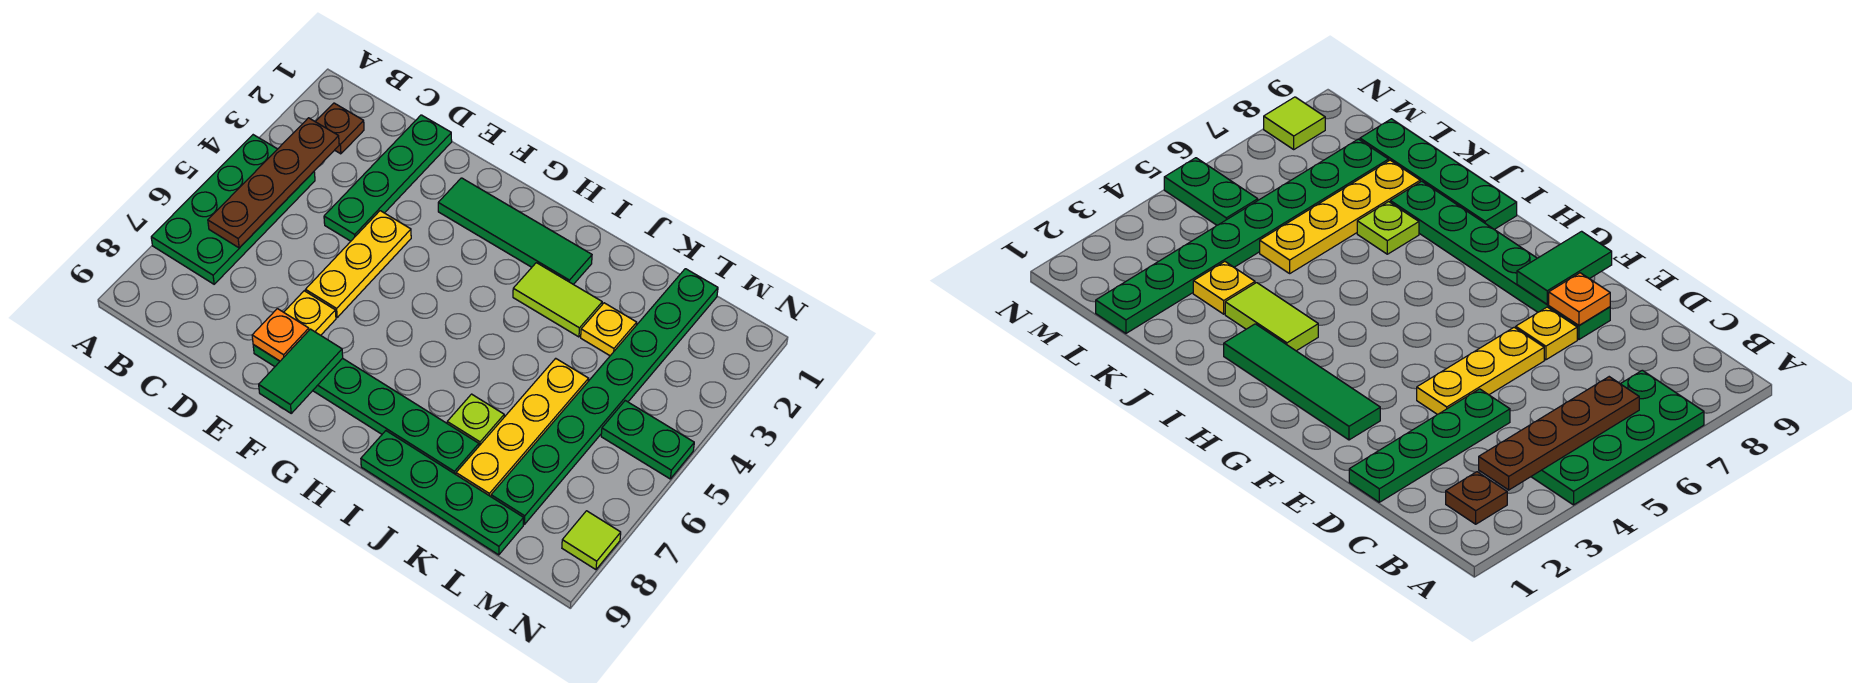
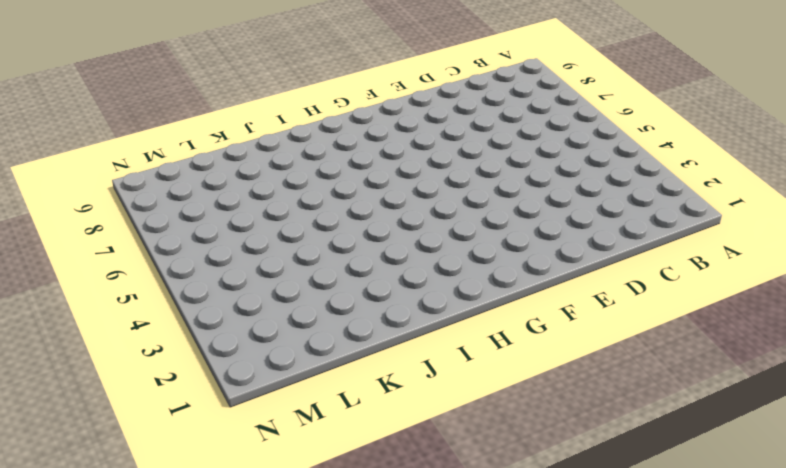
none -> green plate A4:B7 level 1
none -> brown plate B2 level 1
none -> green plate D1:D4 level 1

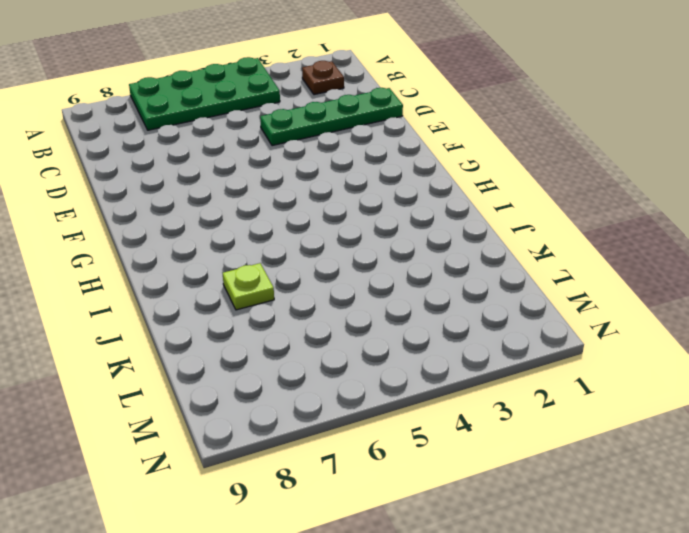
none -> yellow plate E4:E6 level 1
none -> yellow plate E7 level 1
none -> green plate E8:J8 level 1

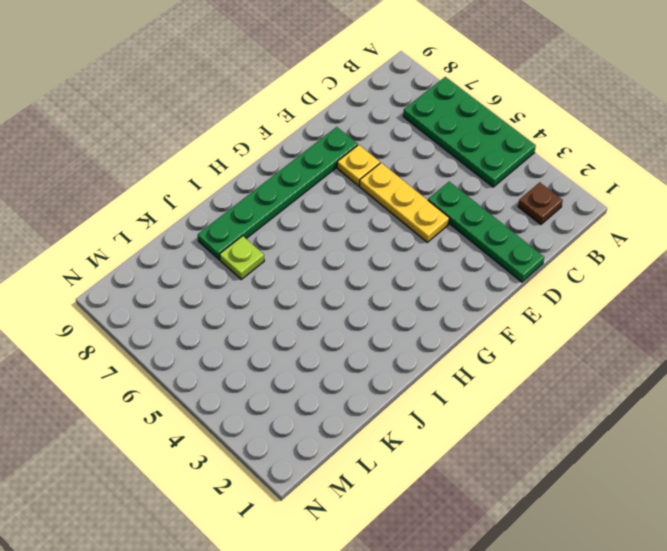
none -> green tile F2:I2 level 1
none -> lime tile I3:J3 level 1
none -> green plate I9:L9 level 1

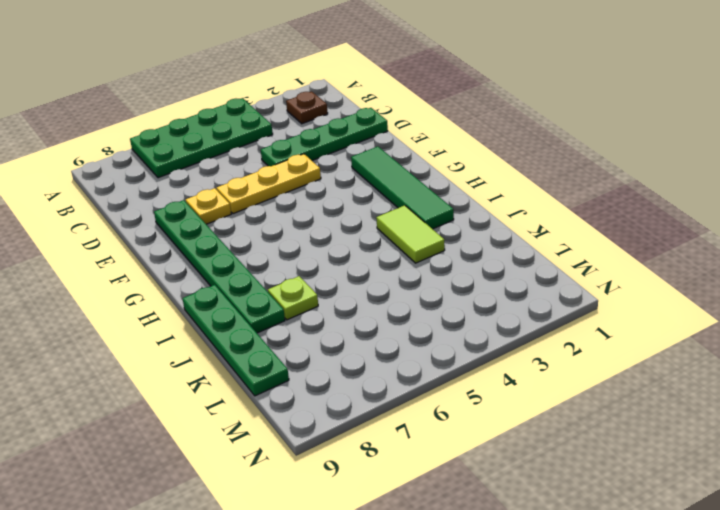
none -> yellow plate K3 level 1
none -> yellow plate K5:K8 level 1
none -> green plate L1:L8 level 1

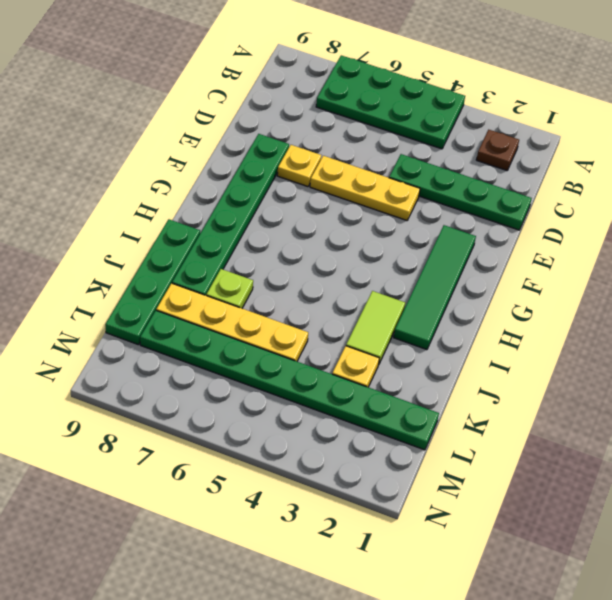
none -> green plate M5:N5 level 1
none -> lime tile N8 level 1
none -> brown plate B3:B6 level 2

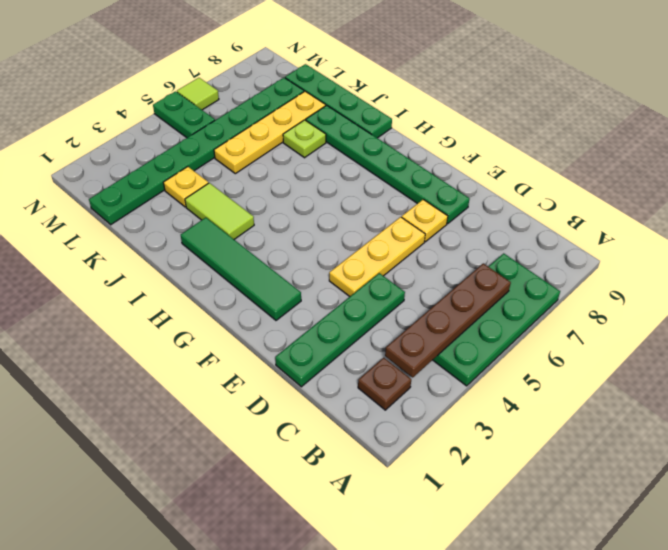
lime tile N6 level 1 -> lime tile N8 level 1
none -> orange plate E8 level 2
none -> green tile F8:F9 level 2

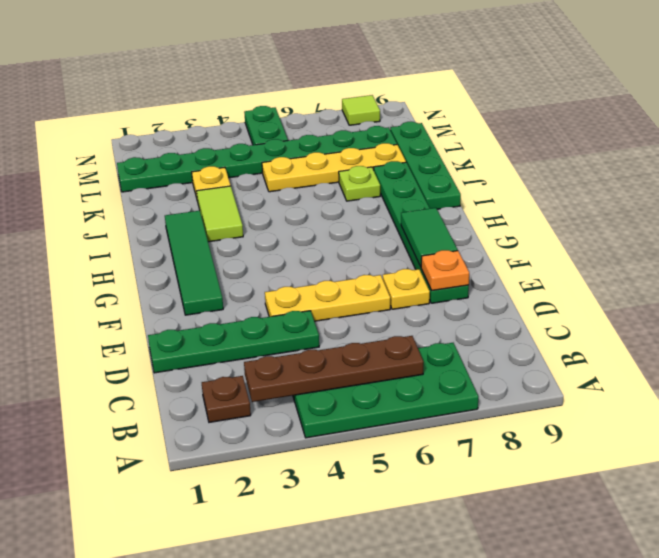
green tile F8:G8 level 2 -> green tile F8:F9 level 2

